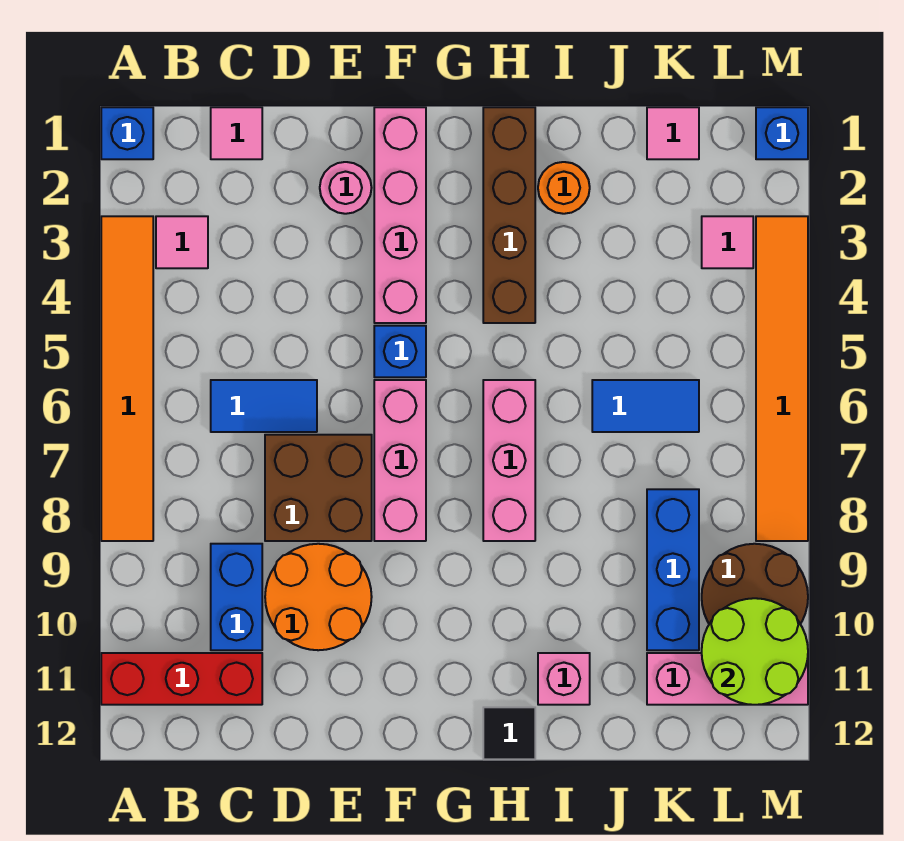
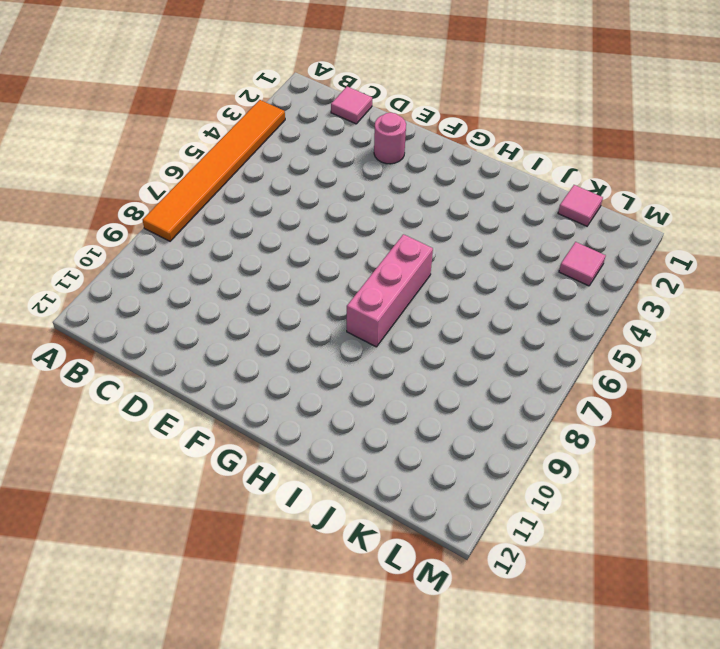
none -> blue brick A1 level 1
none -> red brick A11:C11 level 1
none -> pink tile B3 level 1

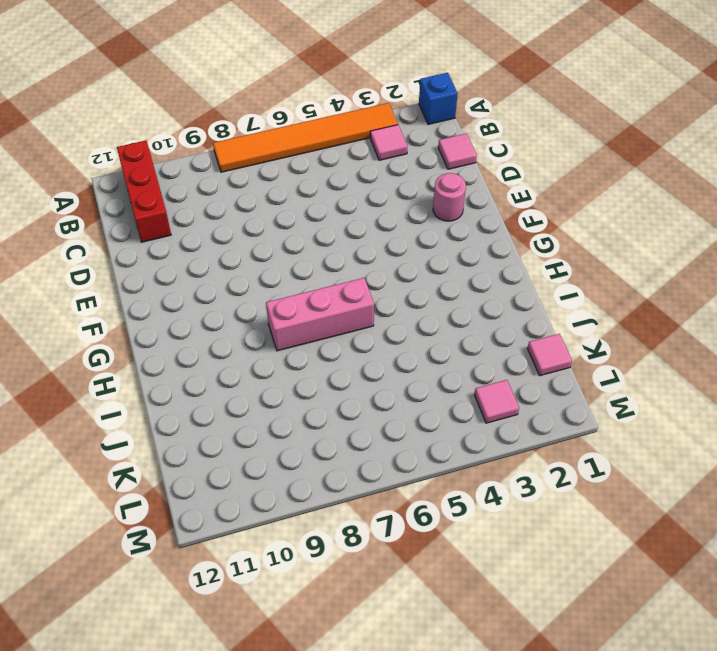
none -> blue tile C6:D6 level 1
none -> blue brick C9:C10 level 1
none -> brown brick D7:E8 level 1

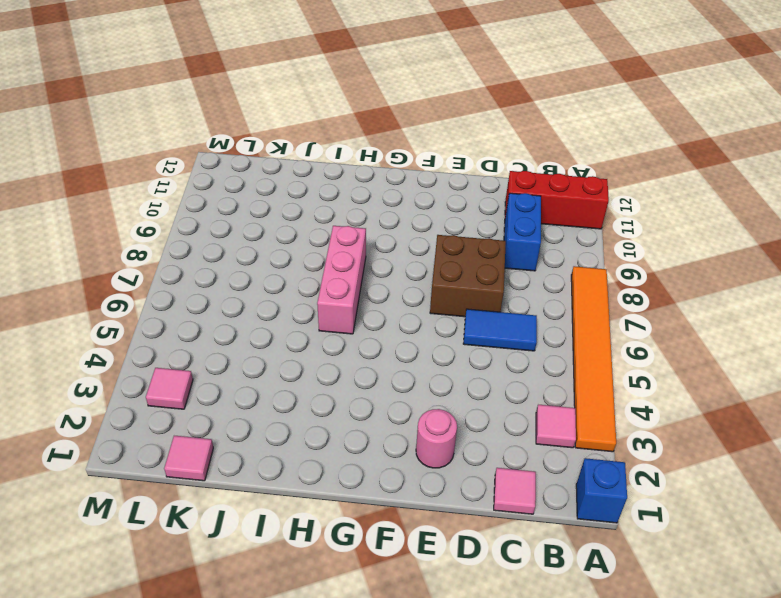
none -> orange round brick D9:E10 level 1
none -> pink brick F1:F4 level 1
none -> blue brick F5 level 1

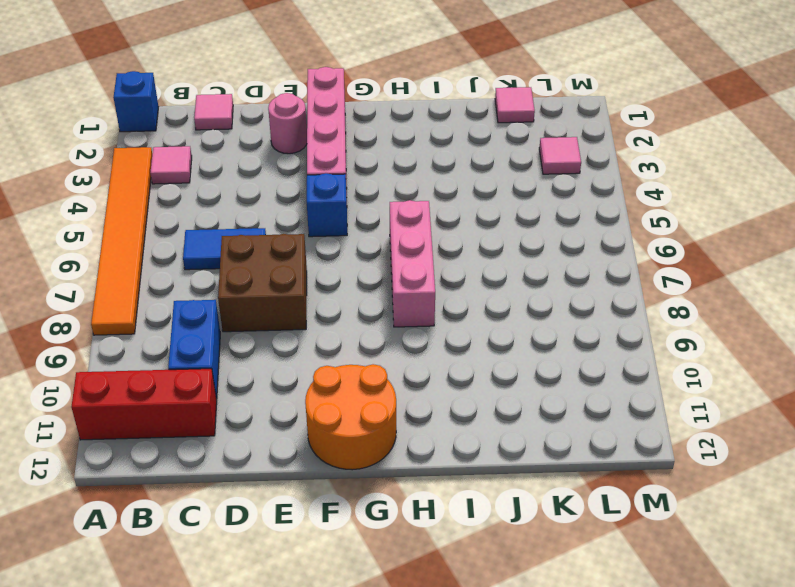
orange round brick F11:G12 level 1 -> orange round brick D9:E10 level 1
none -> pink brick F6:F8 level 1
none -> brown brick H1:H4 level 1
none -> black tile H12 level 1

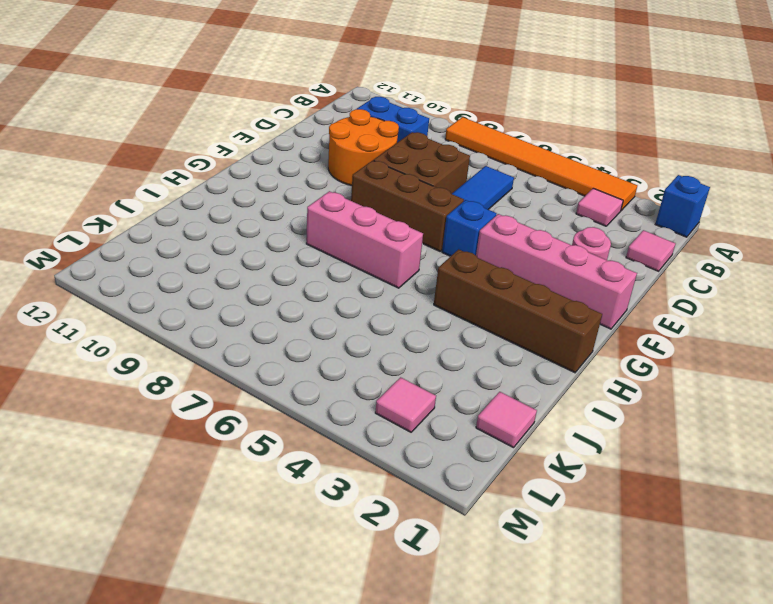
brown brick F6:F8 level 1 -> pink brick F6:F8 level 1
none -> red brick A11:C11 level 1
none -> black tile H12 level 1
none -> orange round brick I2 level 1

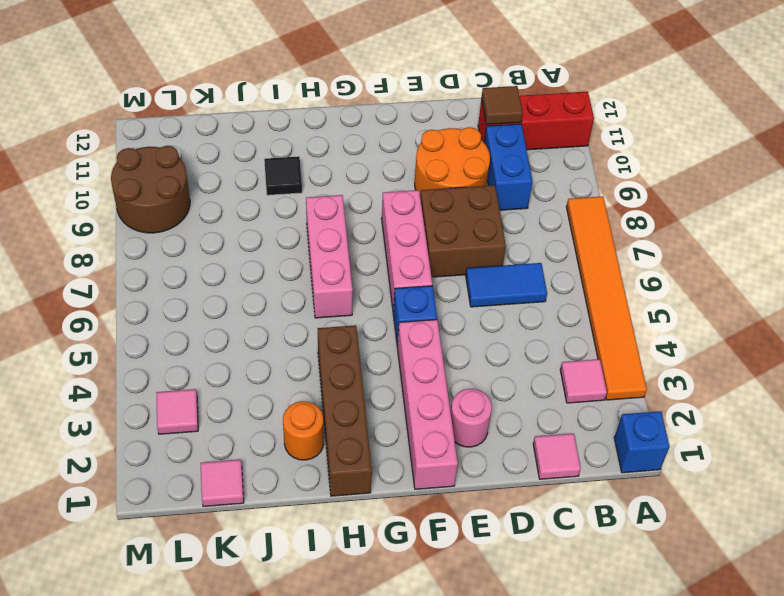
brown tile C11 level 2 -> none
black tile I10 level 1 -> black tile H12 level 1
none -> pink brick I11 level 1
none -> blue tile J6:K6 level 1
none -> blue brick K8:K10 level 1

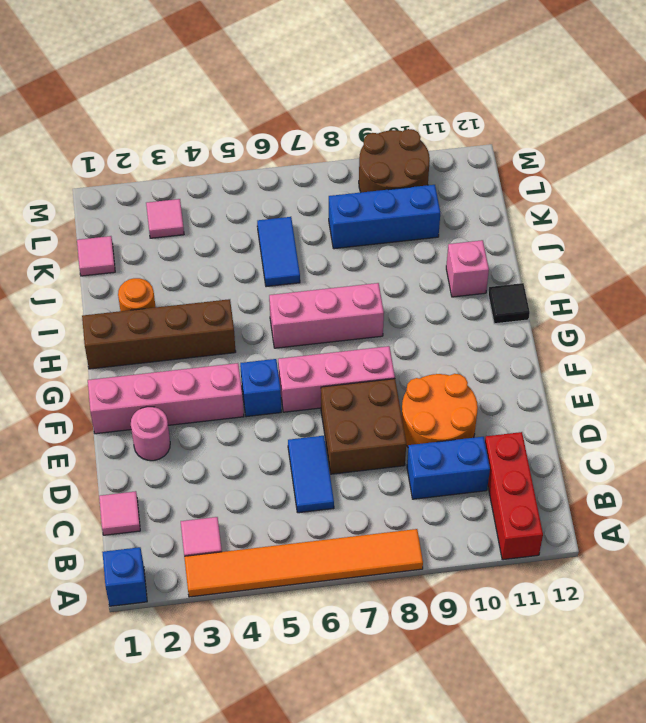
none -> pink brick K11:M11 level 1
none -> blue brick M1 level 1
none -> orange tile M3:M8 level 1

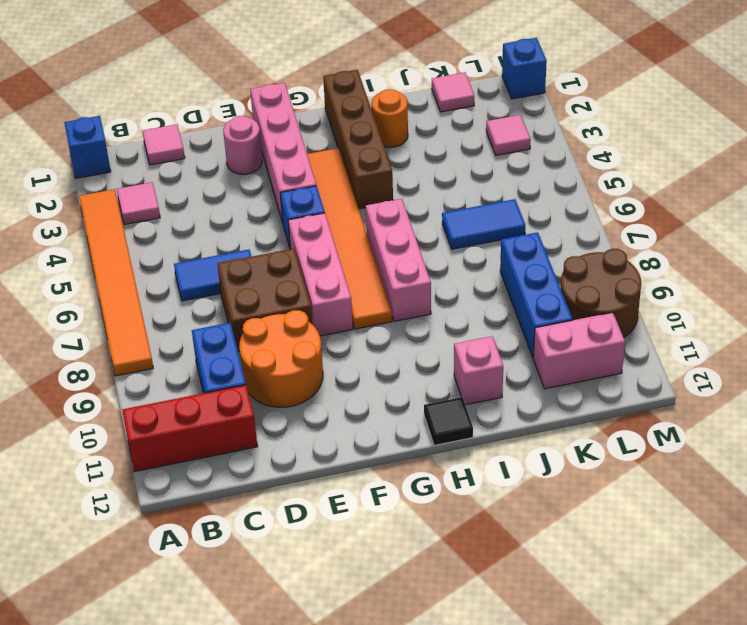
orange tile G3:G8 level 1 -> orange tile M3:M8 level 1
pink brick K11:L11 level 1 -> pink brick K11:M11 level 1
none -> lime round brick L10:M11 level 2

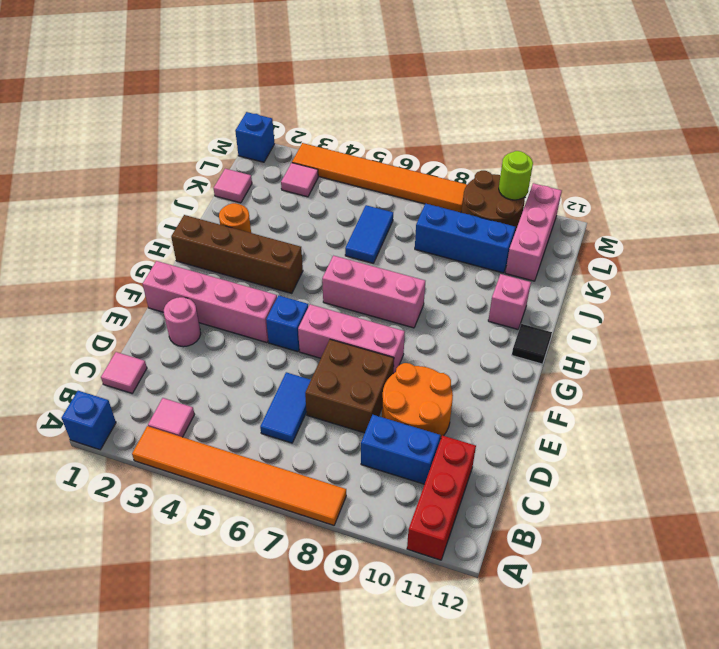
lime round brick M10 level 2 -> lime round brick L10:M11 level 2

